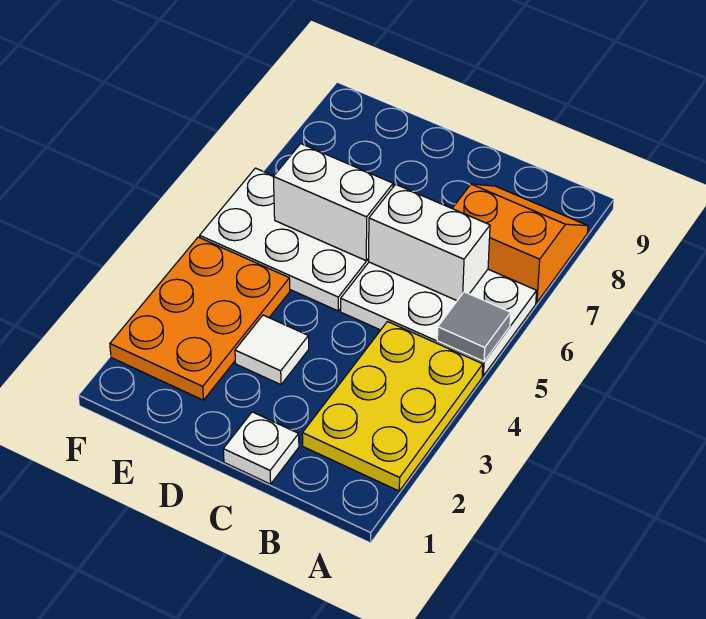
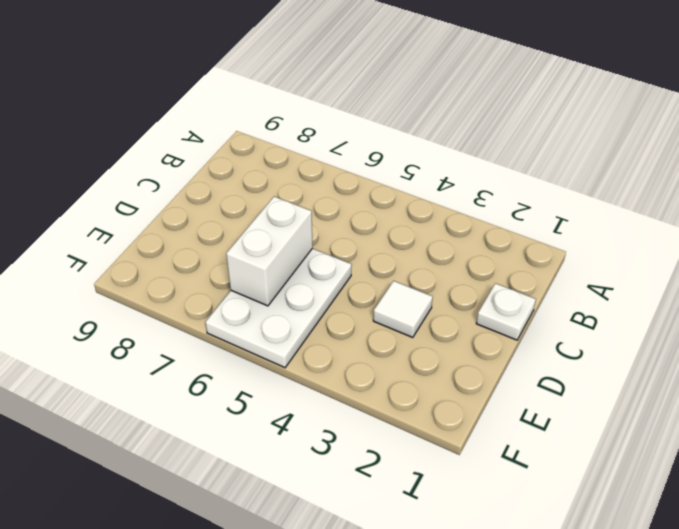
none -> yellow plate A2:B4 level 1
none -> white plate A5:C6 level 1

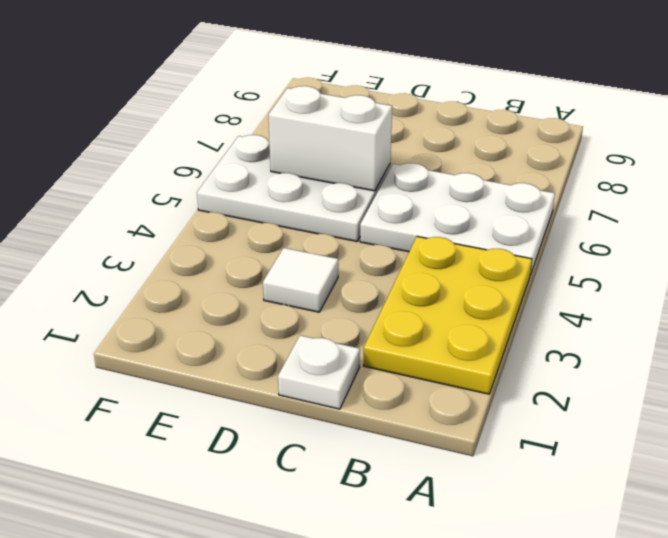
none -> orange slope A7:B8 level 1 top 7
none -> orange plate E2:F4 level 1

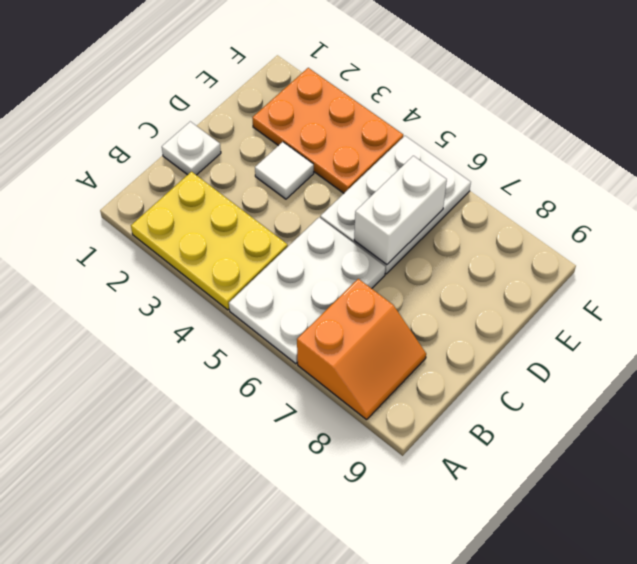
none -> grey tile A5 level 2
none -> white brick B6:C6 level 2

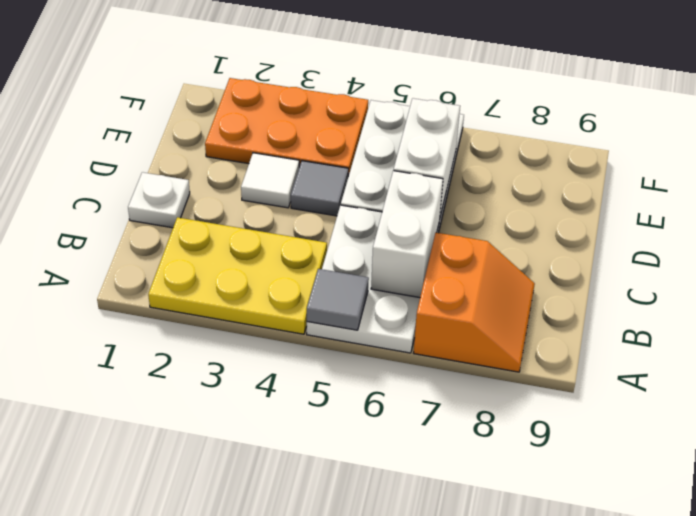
grey tile D4 level 1 -> none

